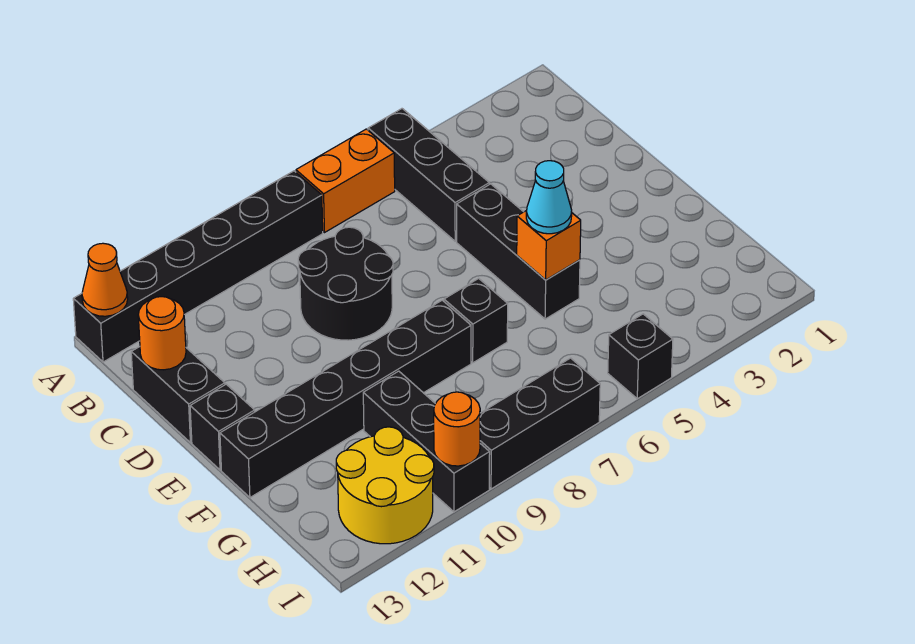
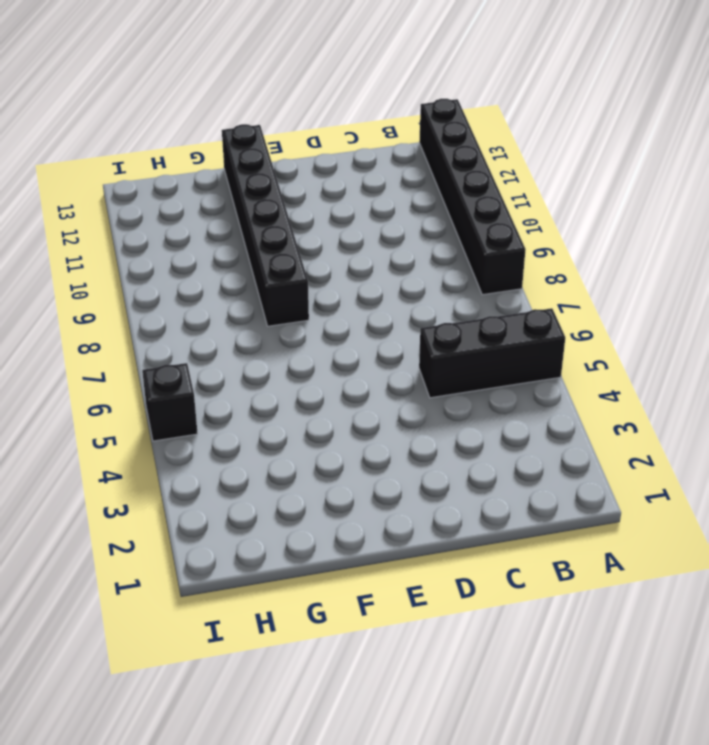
none -> orange brick A6:A7 level 1
none -> black round brick C8:D9 level 1
none -> black brick C13:D13 level 1

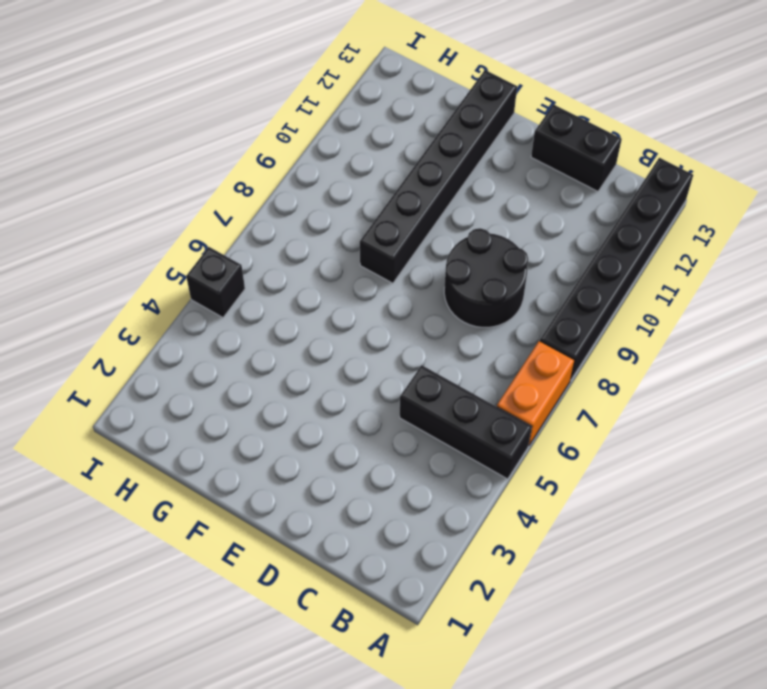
none -> black brick D5:F5 level 1
none -> black brick E13 level 1
none -> black brick F7 level 1

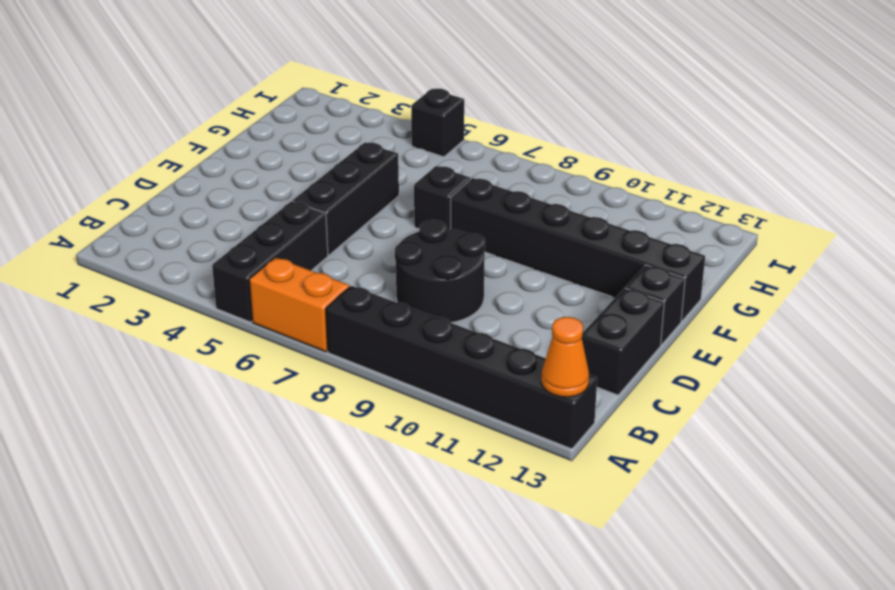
none -> black brick G10:I10 level 1
none -> yellow round brick H11:I12 level 1
none -> black brick I7:I9 level 1

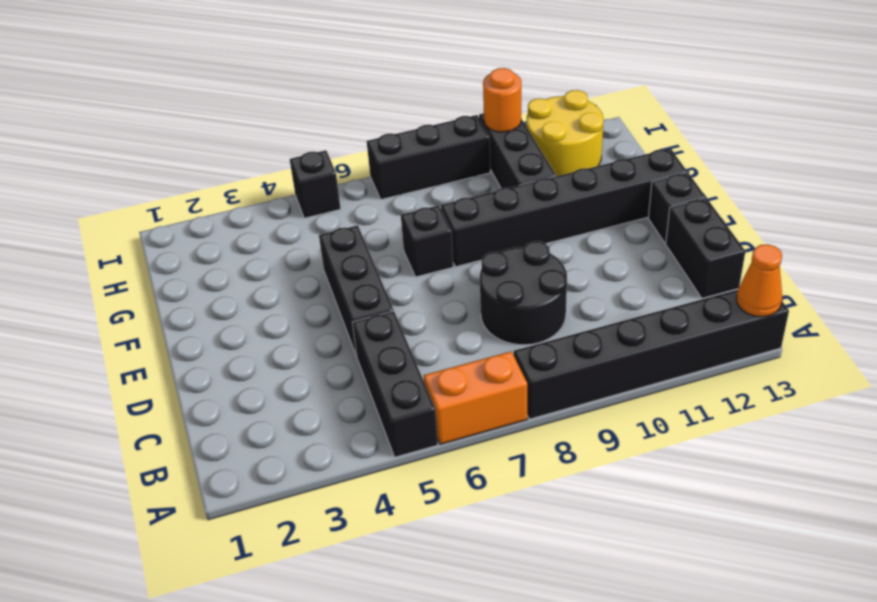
none -> orange round brick C13 level 2
none -> orange brick F5 level 2
none -> cyan cone F5 level 3

